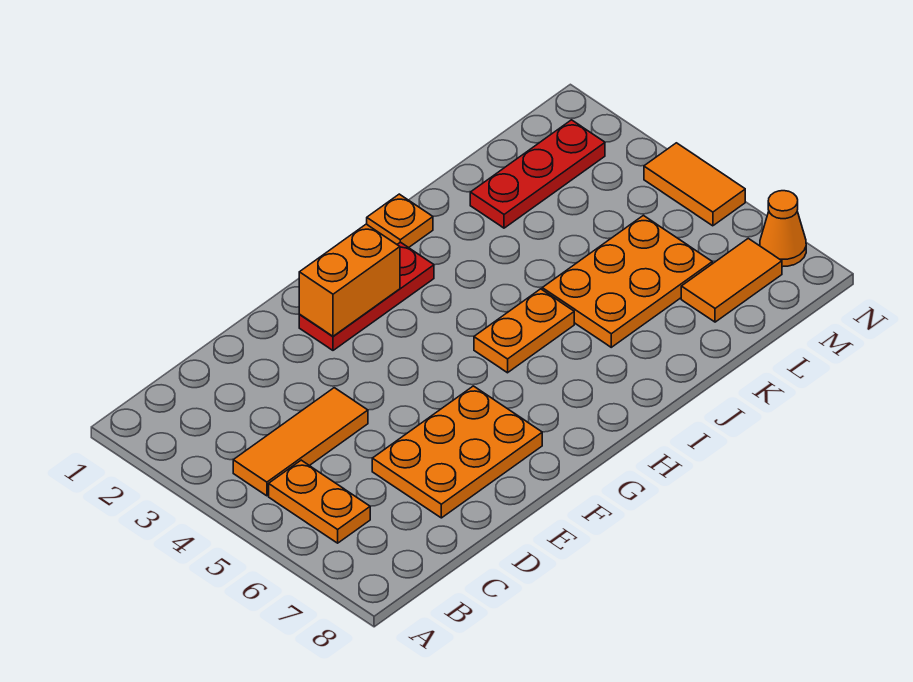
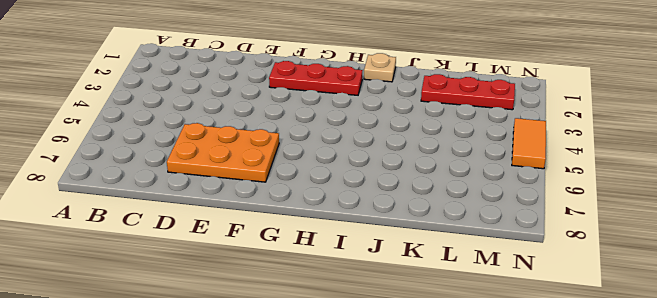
tan plate I1 level 1 -> orange plate I1 level 1
none -> orange tile B4:D4 level 1
none -> orange plate B5:B6 level 1
none -> orange plate H5:I5 level 1

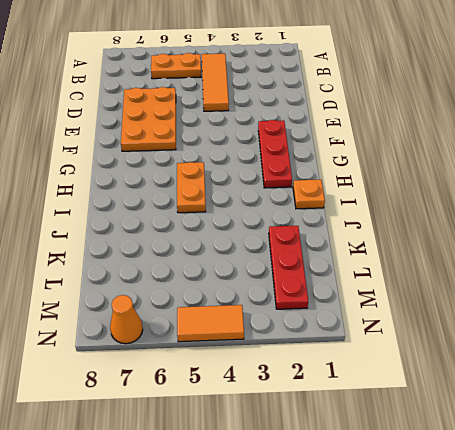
none -> orange plate J5:L6 level 1
none -> orange tile L7:M7 level 1
none -> orange brick F2:G2 level 2

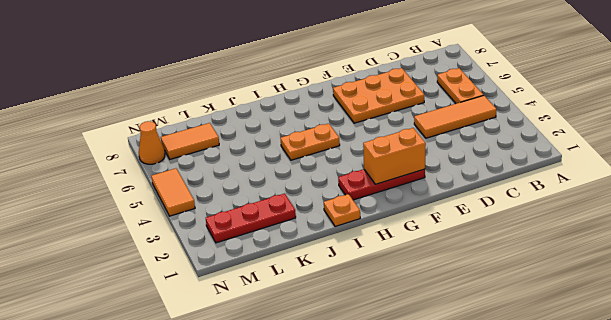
none -> orange plate J5:L6 level 1

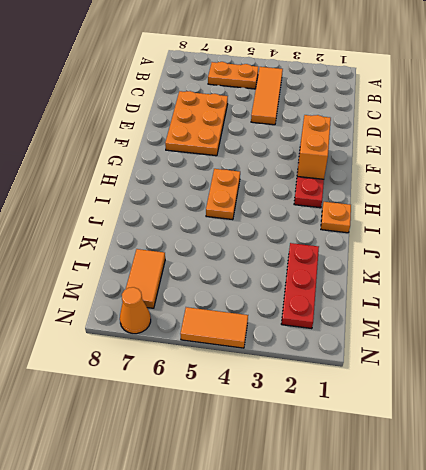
none -> orange plate J5:L6 level 1

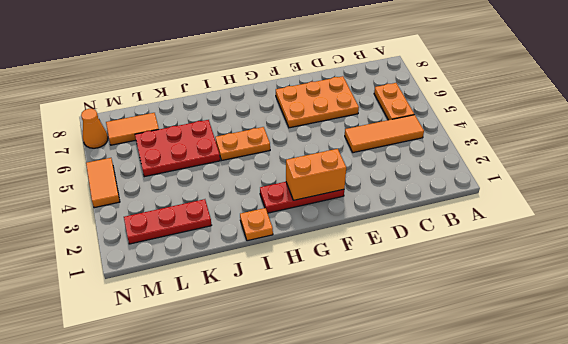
red plate J5:L6 level 1 -> orange plate J5:L6 level 1

